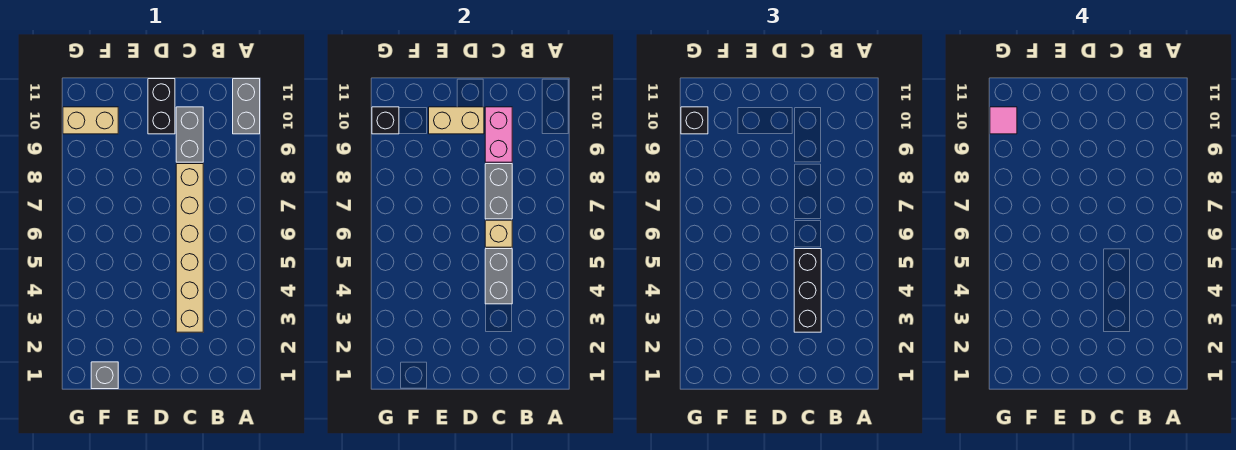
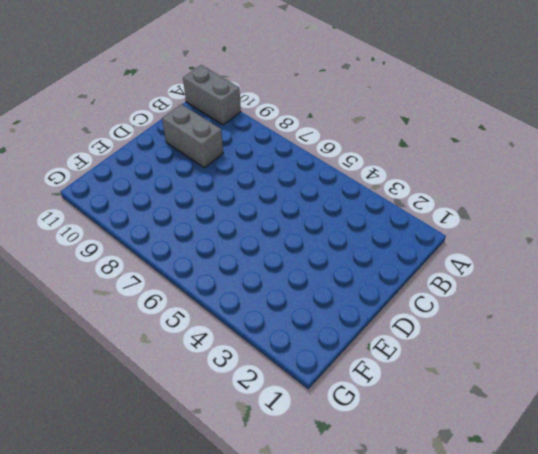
none -> tan brick C3:C8 level 1
none -> black brick D10:D11 level 1
none -> grey brick F1 level 1

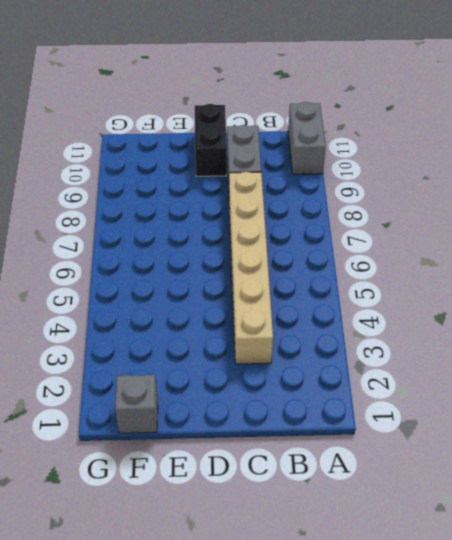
none -> tan brick F10:G10 level 1
none -> grey brick C4:C5 level 2
none -> tan brick C6 level 2

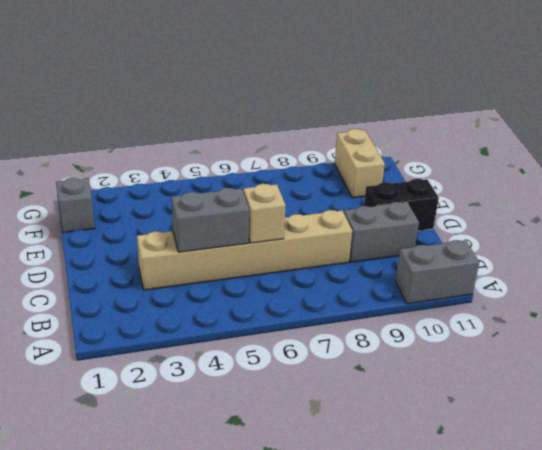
none -> grey brick C7:C8 level 2
none -> pink brick C9:C10 level 2
none -> tan brick D10:E10 level 2

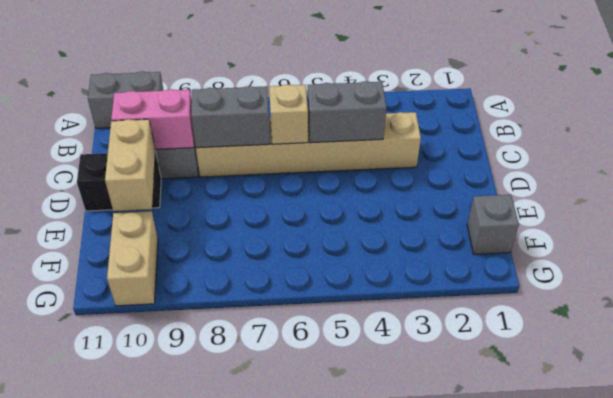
none -> black brick G10 level 2
none -> black brick C3:C5 level 3
none -> black brick G10 level 3

